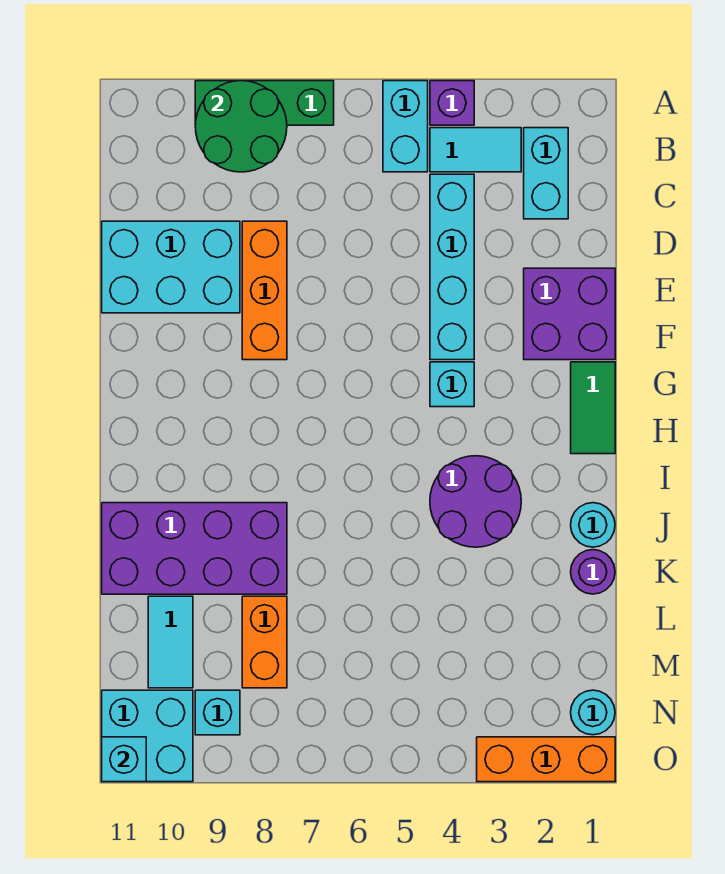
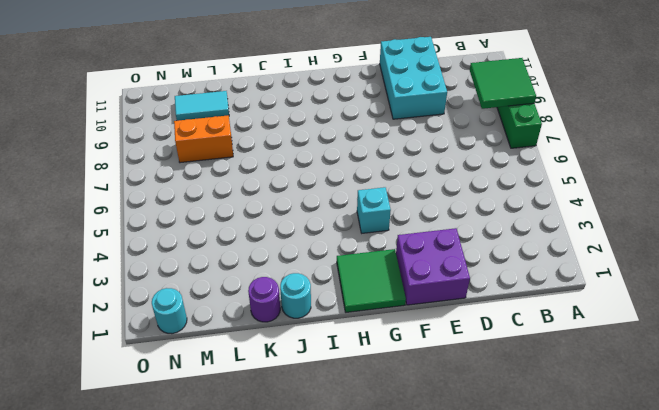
green tile A8:B9 level 2 -> green round brick A8:B9 level 2
green tile G1:H2 level 1 -> green tile G1:H1 level 1
none -> purple brick A4 level 1
none -> cyan brick A5:B5 level 1
none -> cyan brick B2:C2 level 1

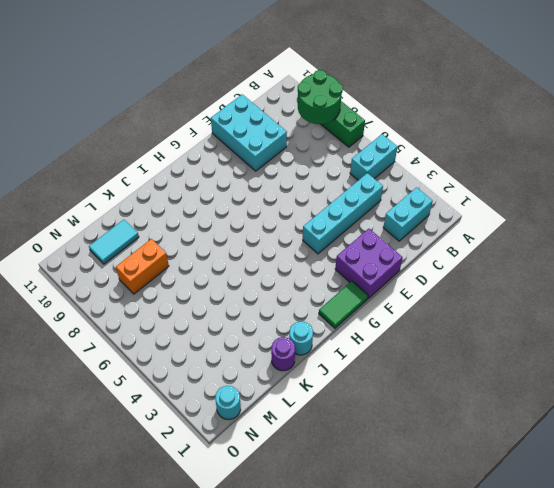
none -> purple brick A4 level 1
none -> cyan tile B3:B4 level 1
none -> orange brick D8:F8 level 1

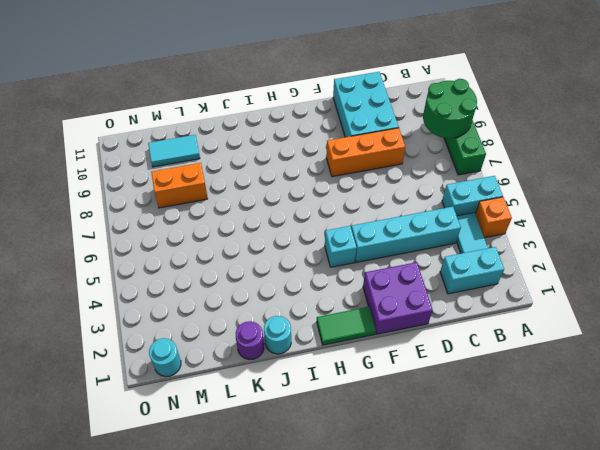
orange brick A4 level 1 -> purple brick A4 level 1
none -> purple round brick I3:J4 level 1
none -> purple brick J8:K11 level 1
none -> cyan brick N9 level 1

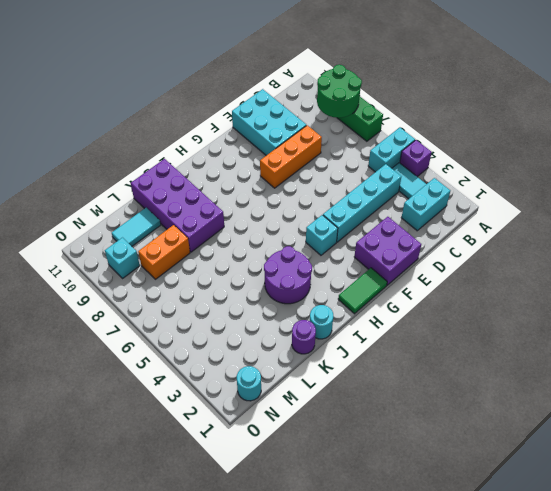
none -> cyan brick N10:O11 level 1
none -> orange brick O1:O3 level 1
none -> cyan brick O11 level 2

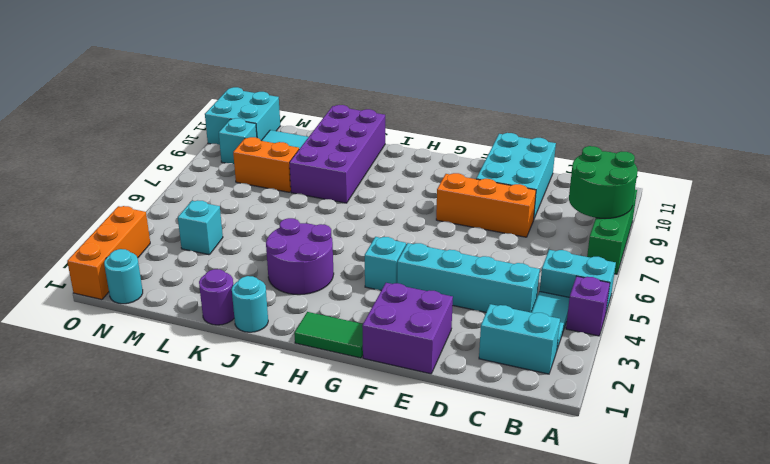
cyan brick M4 level 1 -> cyan brick O11 level 2

